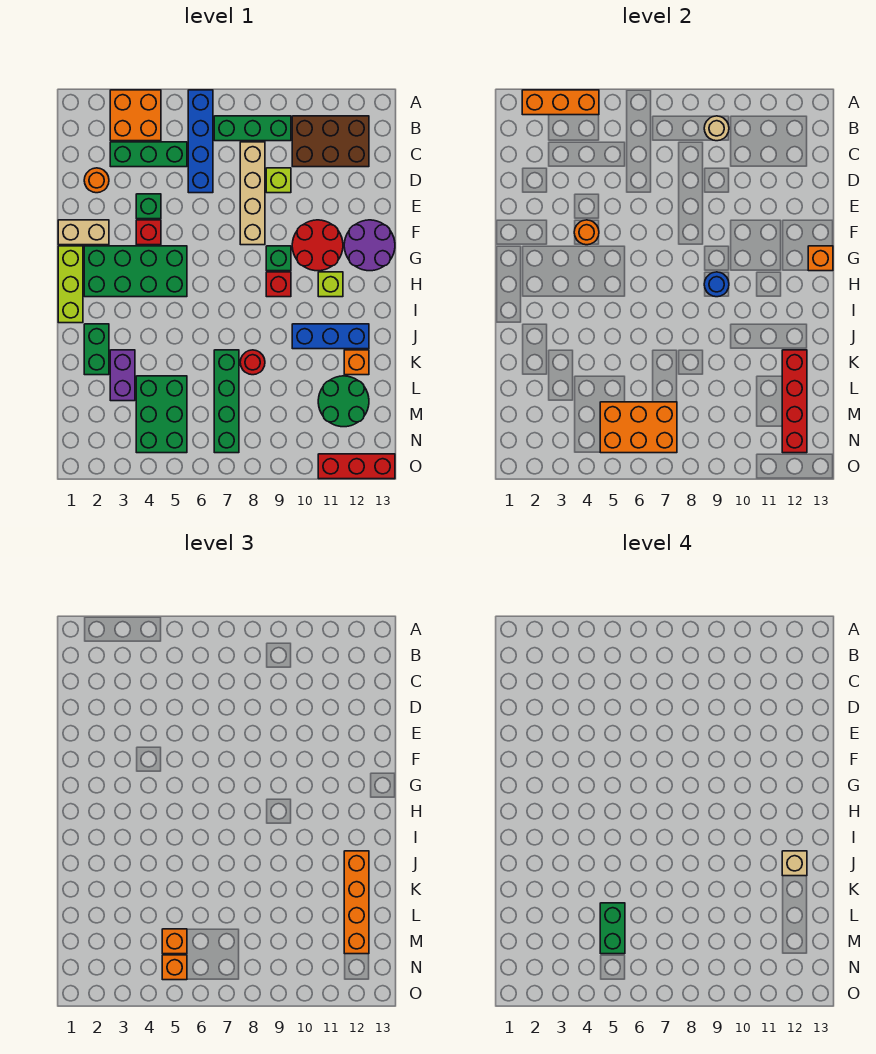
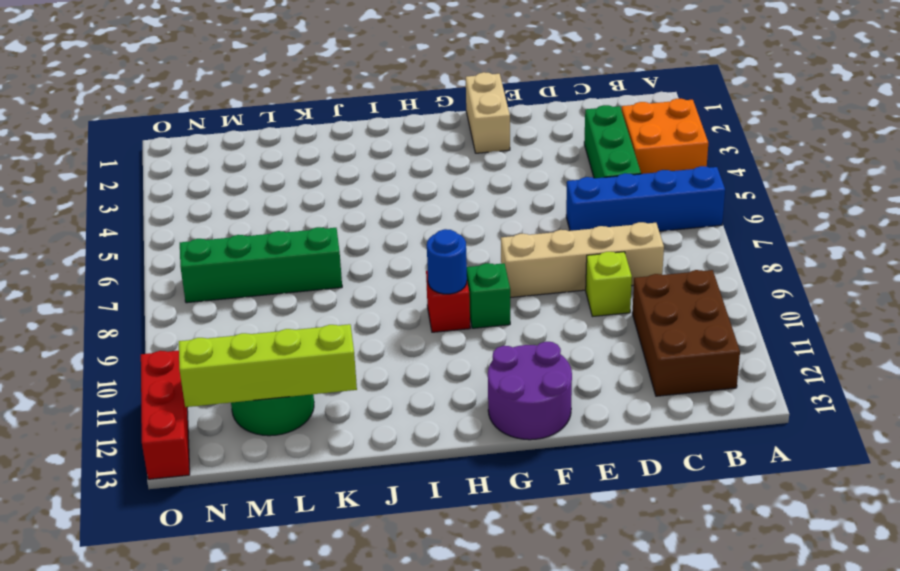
lime brick K12:N12 level 2 -> red brick K12:N12 level 2
none -> green brick B7:B9 level 1
none -> orange round brick D2 level 1
none -> green brick E4 level 1
none -> red brick F4 level 1

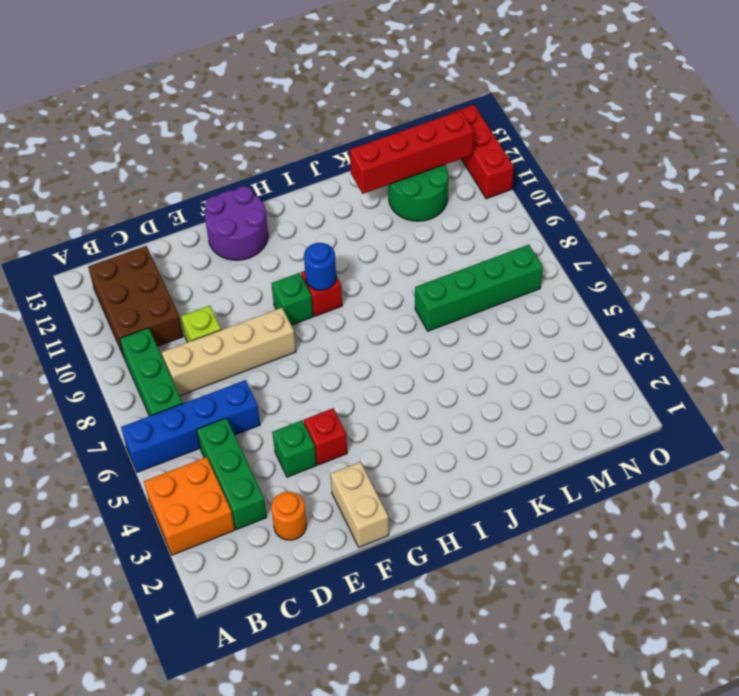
none -> red round brick F10:G11 level 1
none -> lime brick G1:I1 level 1
none -> green brick G2:H5 level 1
none -> lime brick H11 level 1

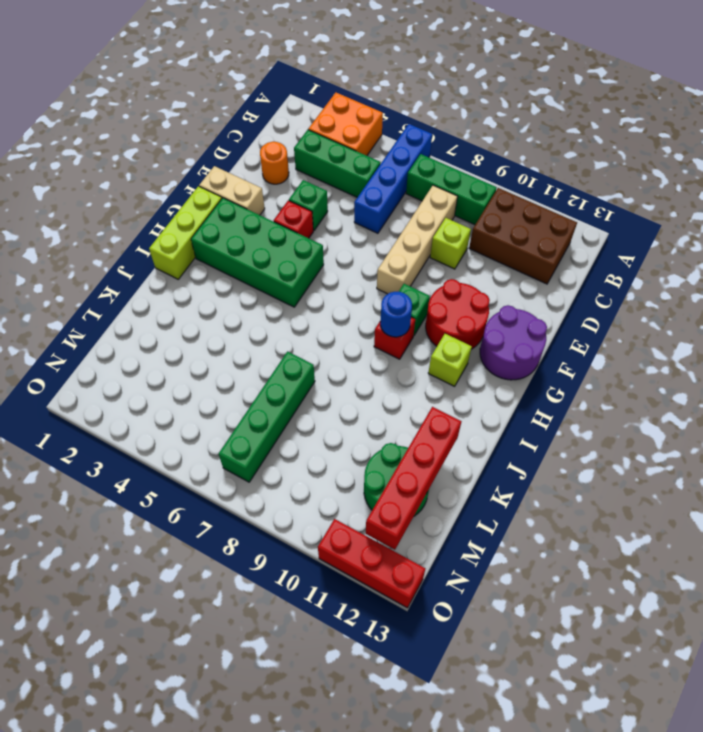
none -> green brick J2:K2 level 1
none -> blue brick J10:J12 level 1
none -> purple brick K3:L3 level 1
none -> red round brick K8 level 1

